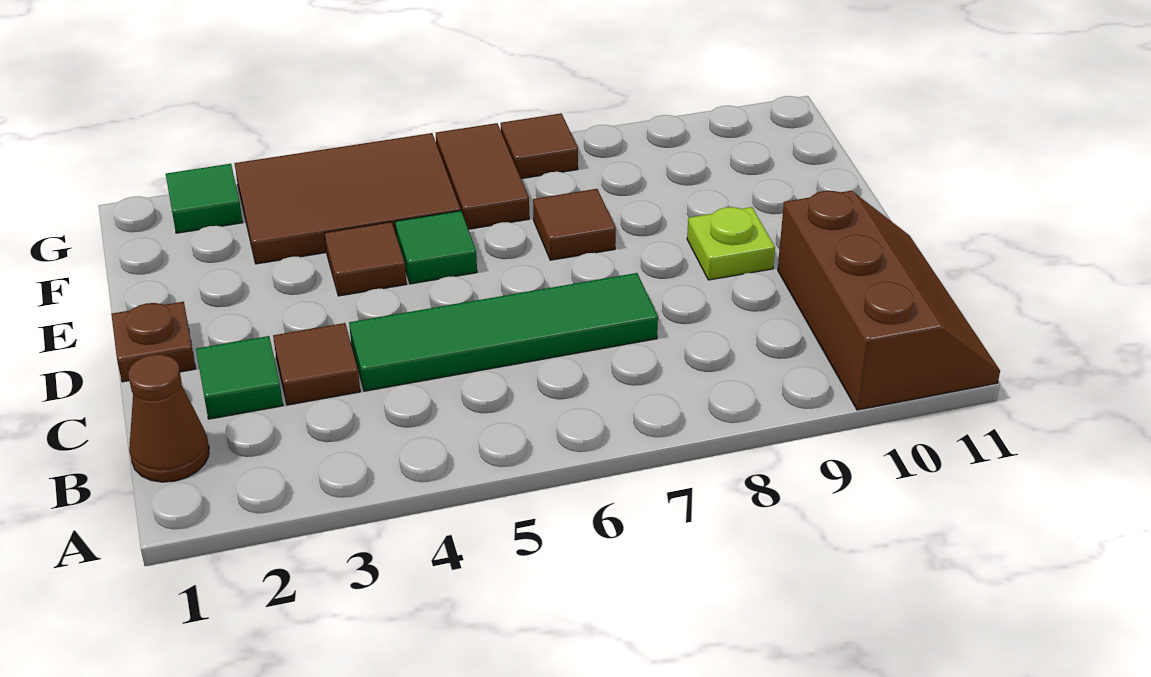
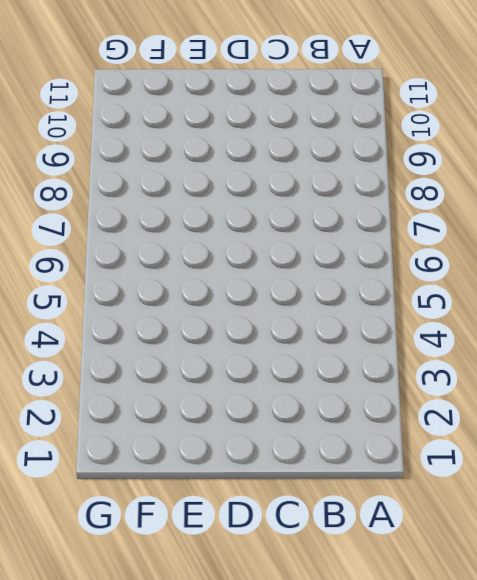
none -> brown slope A10:C11 level 1 top 10
none -> brown cone B1 level 1
none -> green tile C2 level 1

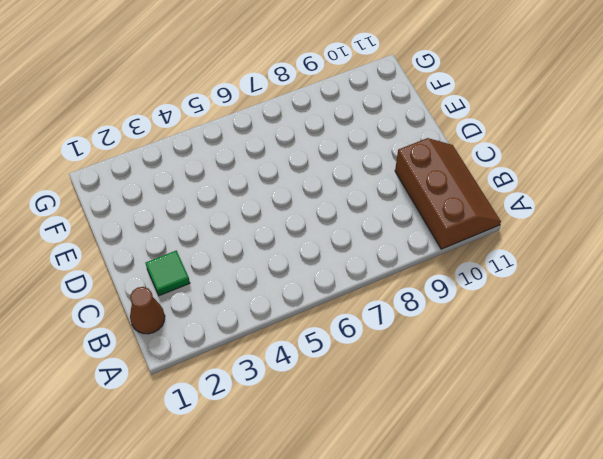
none -> brown tile C3 level 1
none -> green tile C4:C7 level 1
none -> brown plate D1 level 1

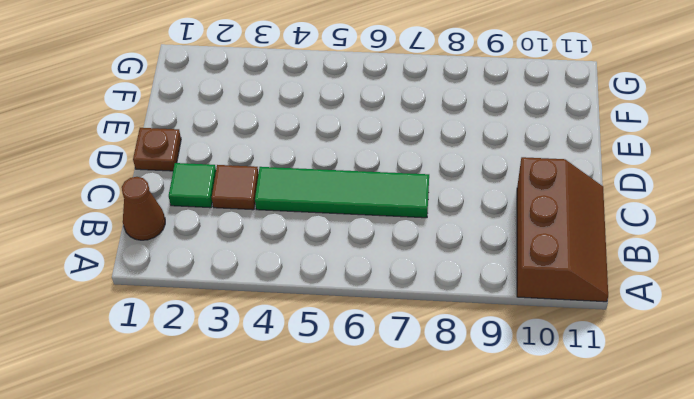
none -> lime plate D9 level 1
none -> brown tile E4 level 1
none -> green tile E5 level 1

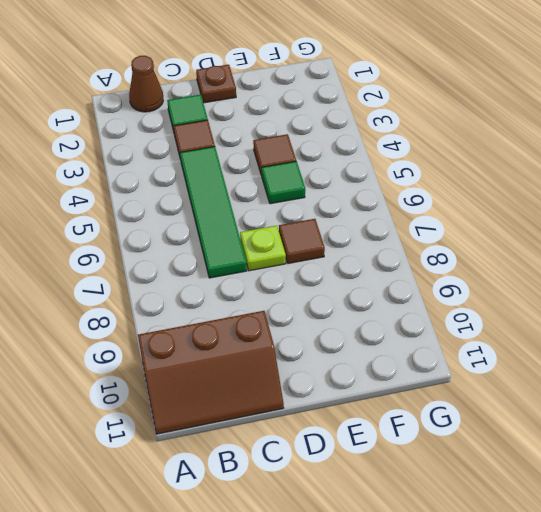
lime plate D7 level 1 -> lime plate D9 level 1
none -> brown tile F3:G5 level 1
none -> brown tile F6:G6 level 1
none -> green tile G2 level 1

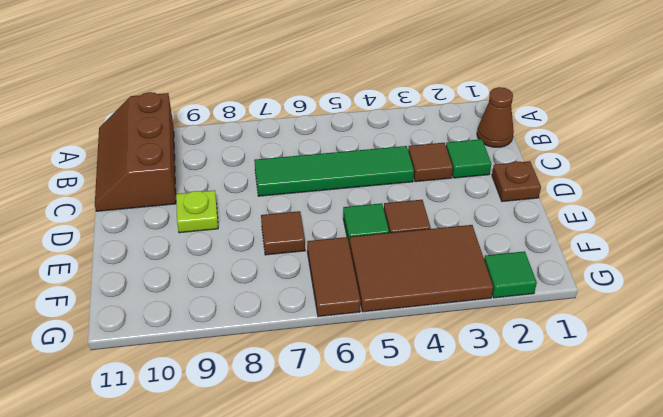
none -> brown tile G7 level 1

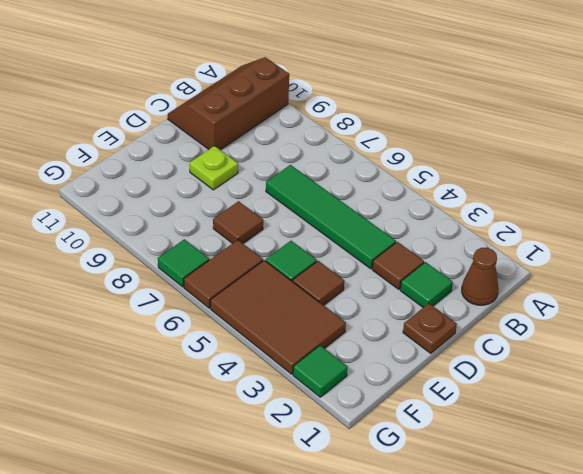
green tile G7 level 1 -> brown tile G7 level 1

